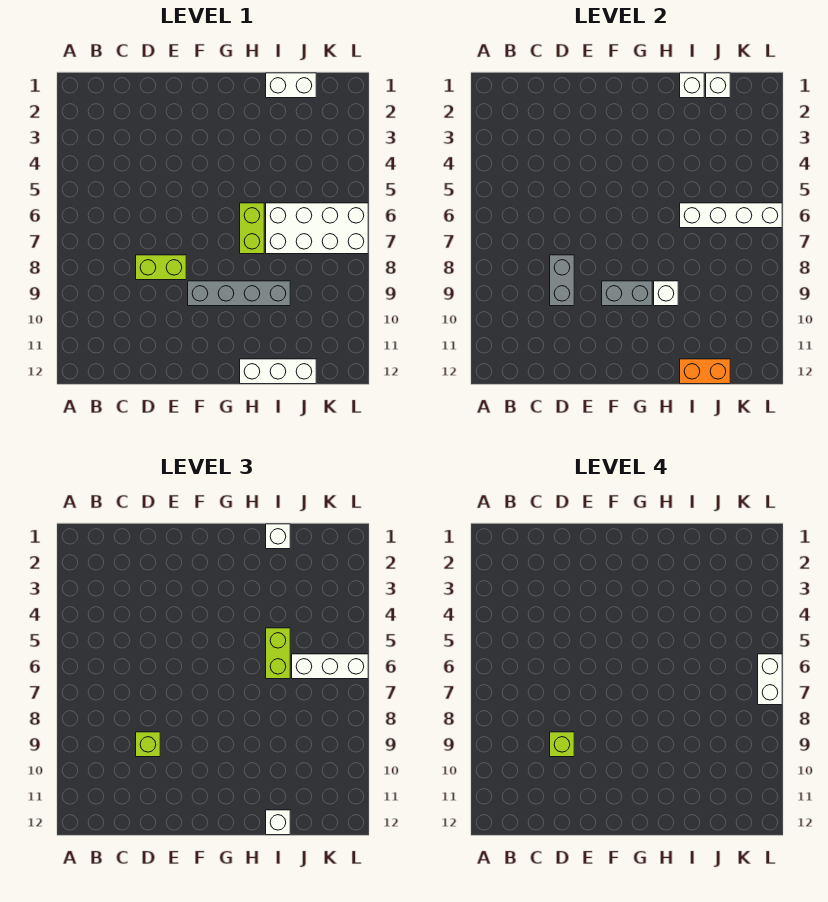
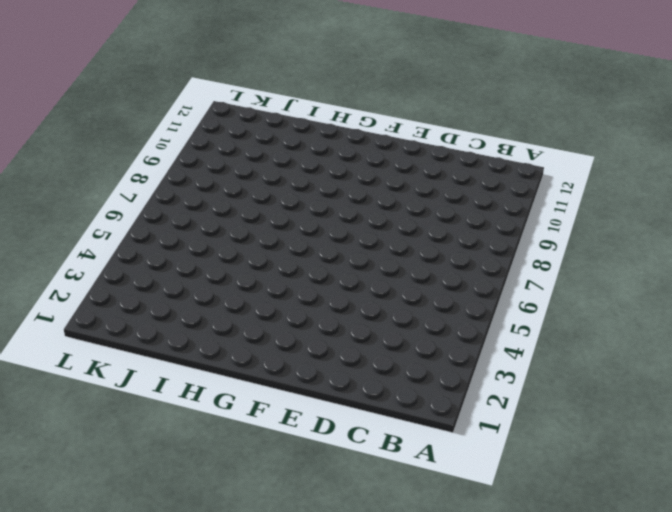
none -> lime brick D8:E8 level 1
none -> grey brick F9:I9 level 1
none -> lime brick H6:H7 level 1

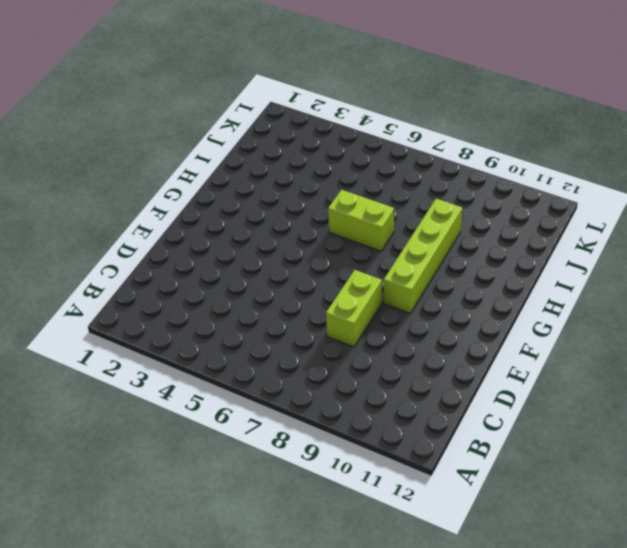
lime brick F9:I9 level 1 -> grey brick F9:I9 level 1
none -> white brick H12:J12 level 1
none -> white brick I1:J1 level 1
none -> white brick I6:L7 level 1

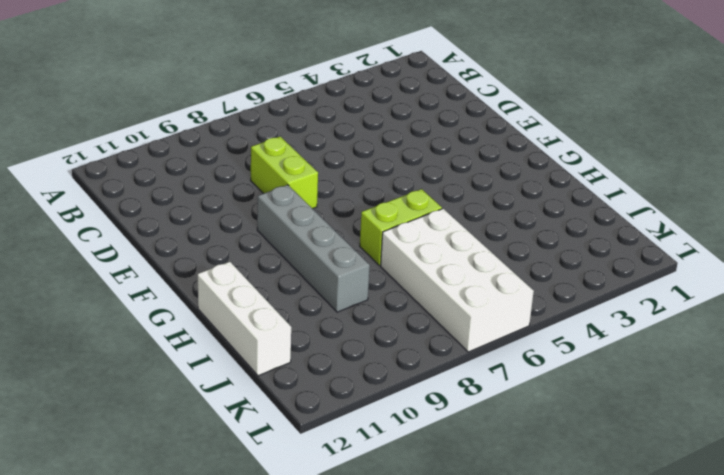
none -> white brick I1:J1 level 1
none -> grey brick D8:D9 level 2
none -> grey brick F9:G9 level 2

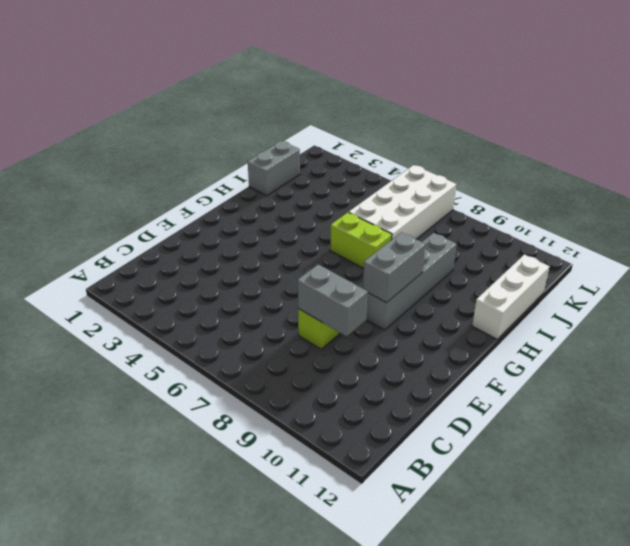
grey brick I1:J1 level 1 -> white brick I1:J1 level 1
none -> white brick H9 level 2
none -> white brick I1 level 2
none -> white brick I6:L6 level 2

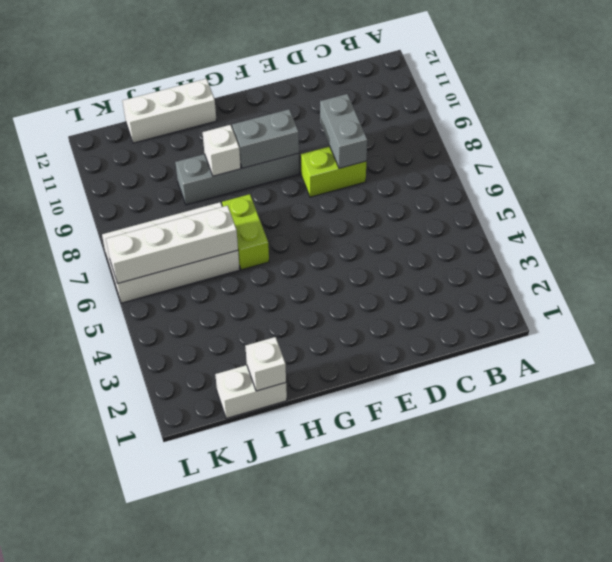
none -> orange brick I12:J12 level 2
none -> white brick J1 level 2
none -> lime brick D9 level 3

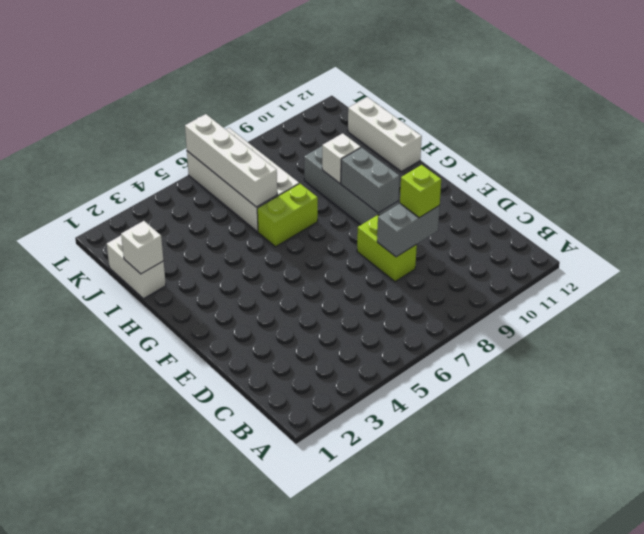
none -> orange brick I12:J12 level 2
none -> white brick J1 level 2
none -> white brick I1 level 3

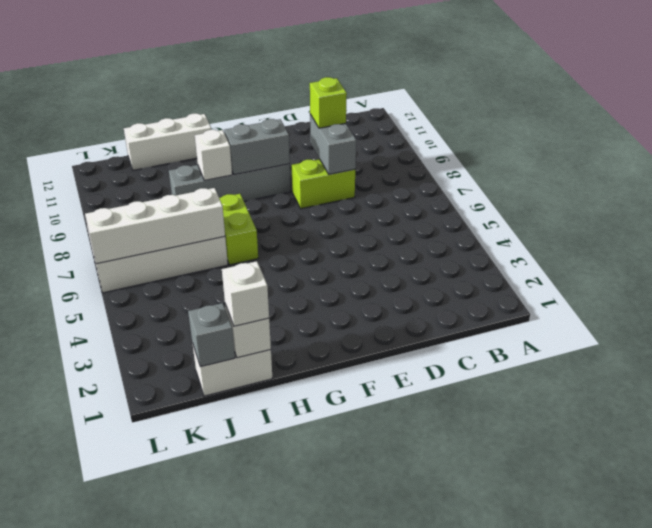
grey brick J1 level 2 -> white brick J1 level 2
none -> orange brick I12:J12 level 2
none -> lime brick I5:I6 level 3
none -> white brick I12 level 3

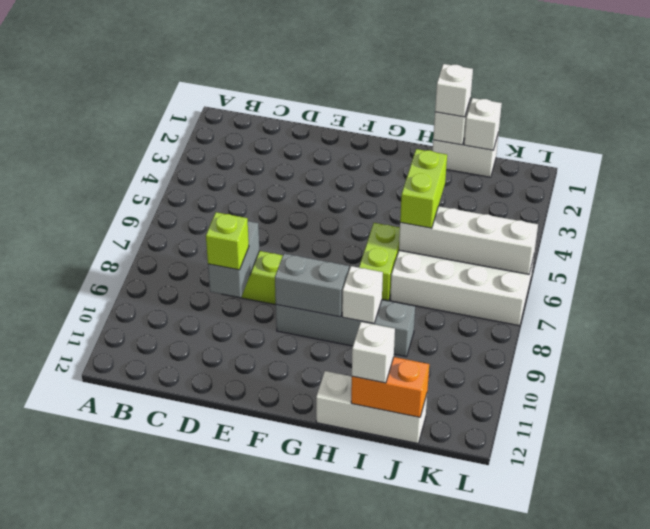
none -> white brick J6:L6 level 3
none -> lime brick D9 level 4
none -> white brick L6:L7 level 4

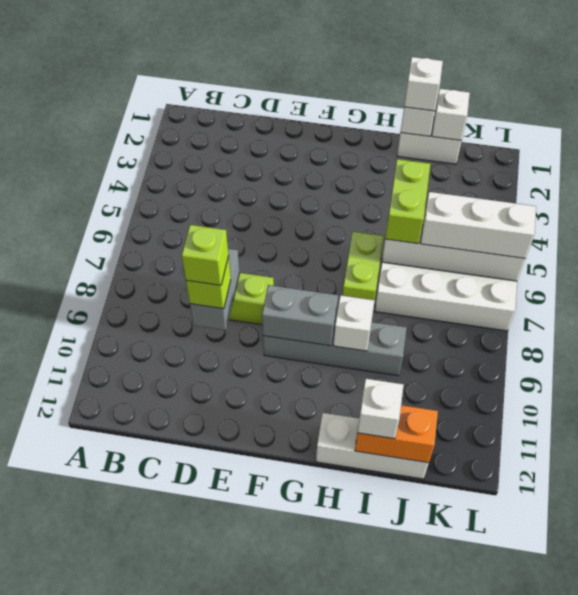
none -> white brick L6:L7 level 4

